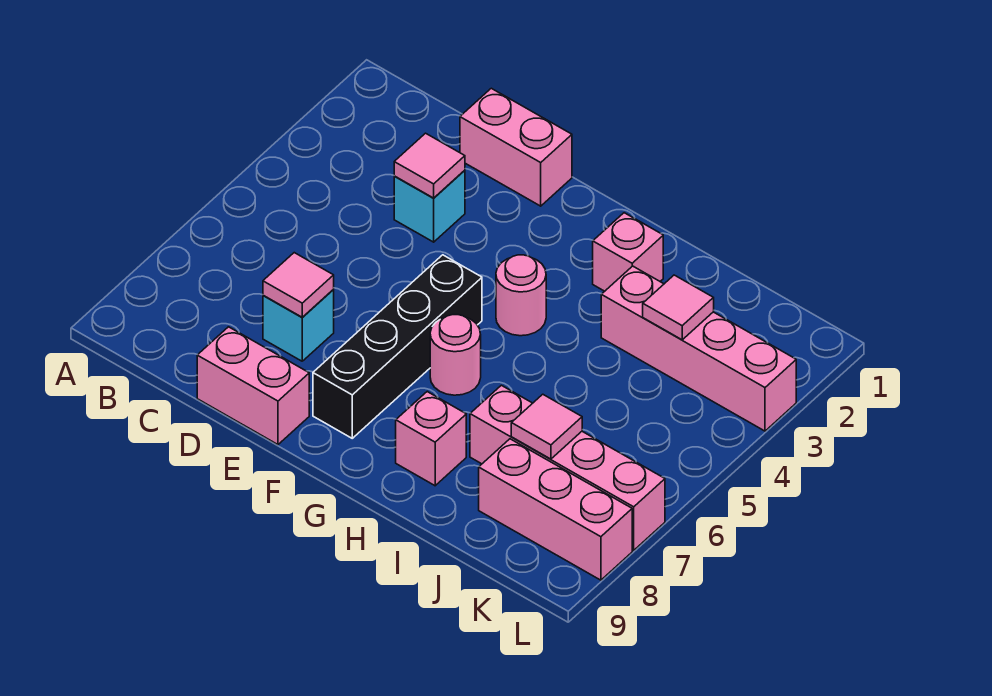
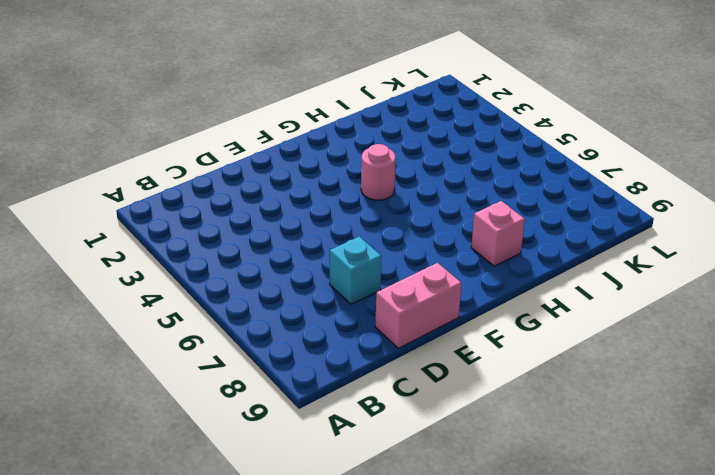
none -> pink brick D1:E1 level 1
none -> cyan brick D3 level 1
none -> black brick F5:F8 level 1

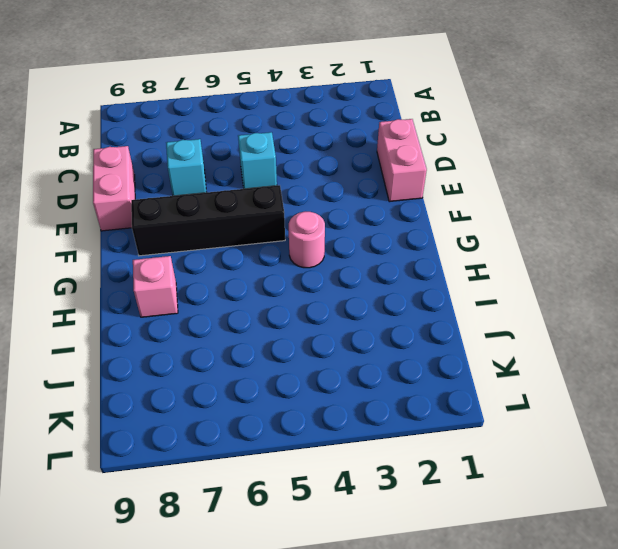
cyan brick D5 level 1 -> cyan brick D3 level 1
none -> pink round brick G6 level 1
none -> pink brick H2 level 1
none -> pink brick I3:L3 level 1

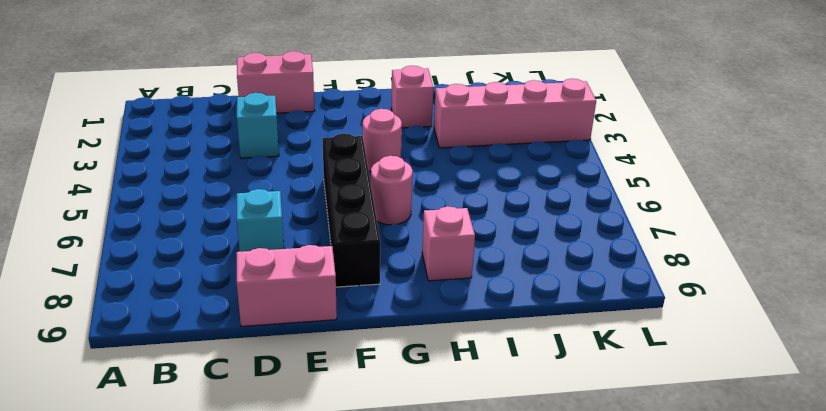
none -> pink brick I7:L7 level 1
none -> pink brick J8:L8 level 1
none -> pink tile D3 level 2

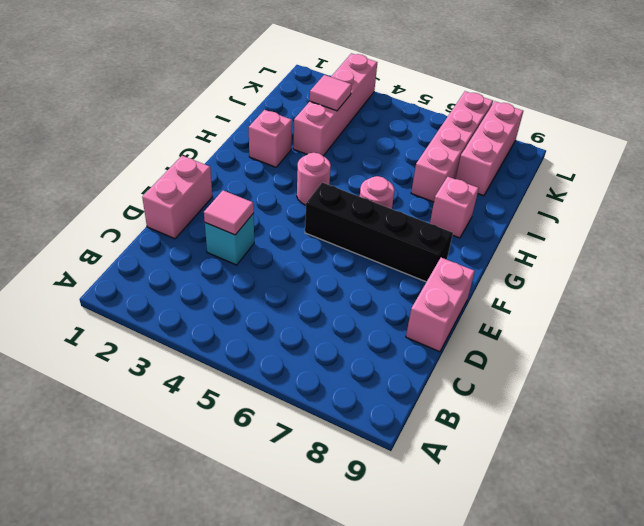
none -> cyan brick D7 level 1
none -> pink tile D7 level 2
none -> pink tile J7 level 2

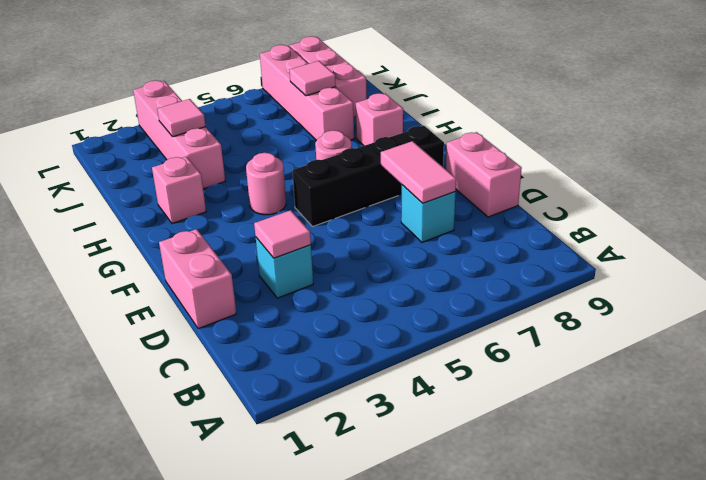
pink tile D7:E7 level 2 -> pink tile D7 level 2

